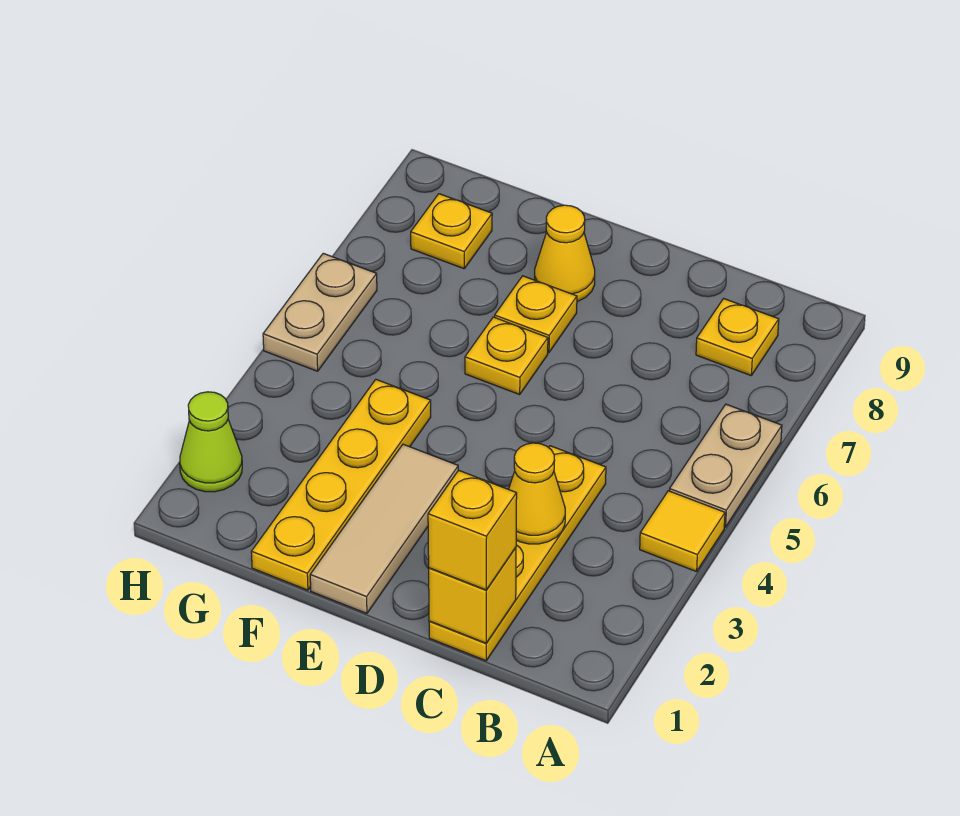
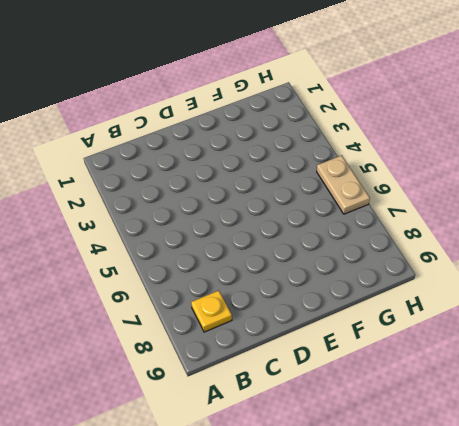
none -> yellow tile A4 level 1
none -> tan plate A5:A6 level 1
none -> yellow plate C1:C4 level 1

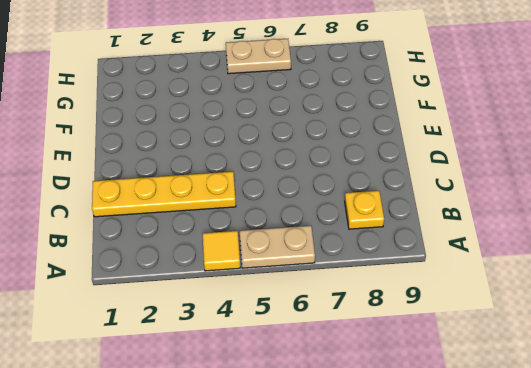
none -> tan tile E1:E3 level 1
none -> yellow plate E6 level 1
none -> yellow plate E7 level 1

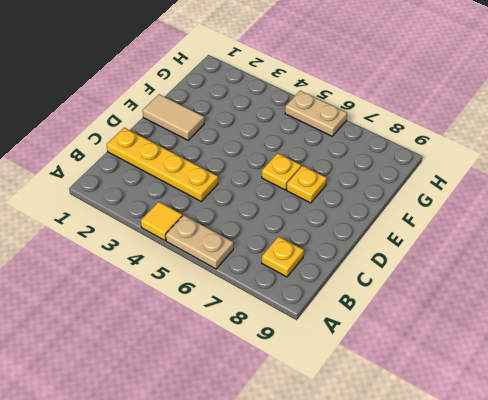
tan tile E1:E2 level 1 -> tan tile E1:E3 level 1
none -> yellow cone E8 level 1
none -> yellow plate F1:F4 level 1
none -> yellow plate G8 level 1

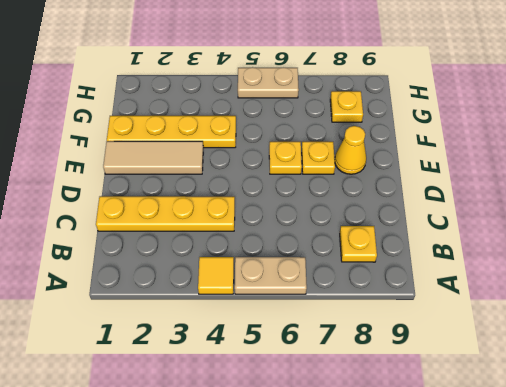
none -> lime cone H2 level 1
none -> yellow brick C1 level 2
none -> yellow cone C3 level 2

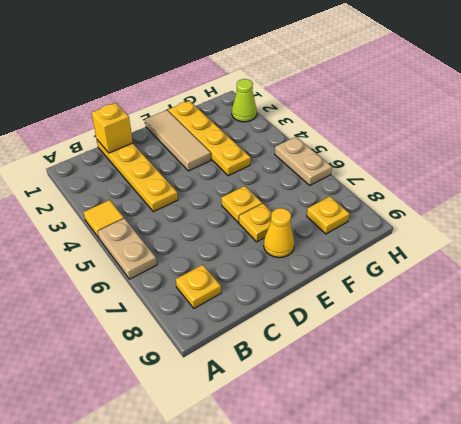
none -> yellow cone C3 level 2
none -> yellow brick C1 level 3

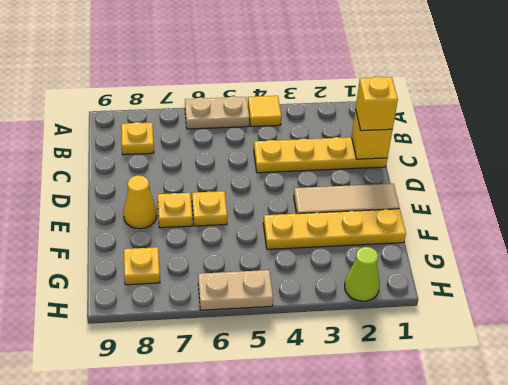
none -> yellow cone C3 level 2

